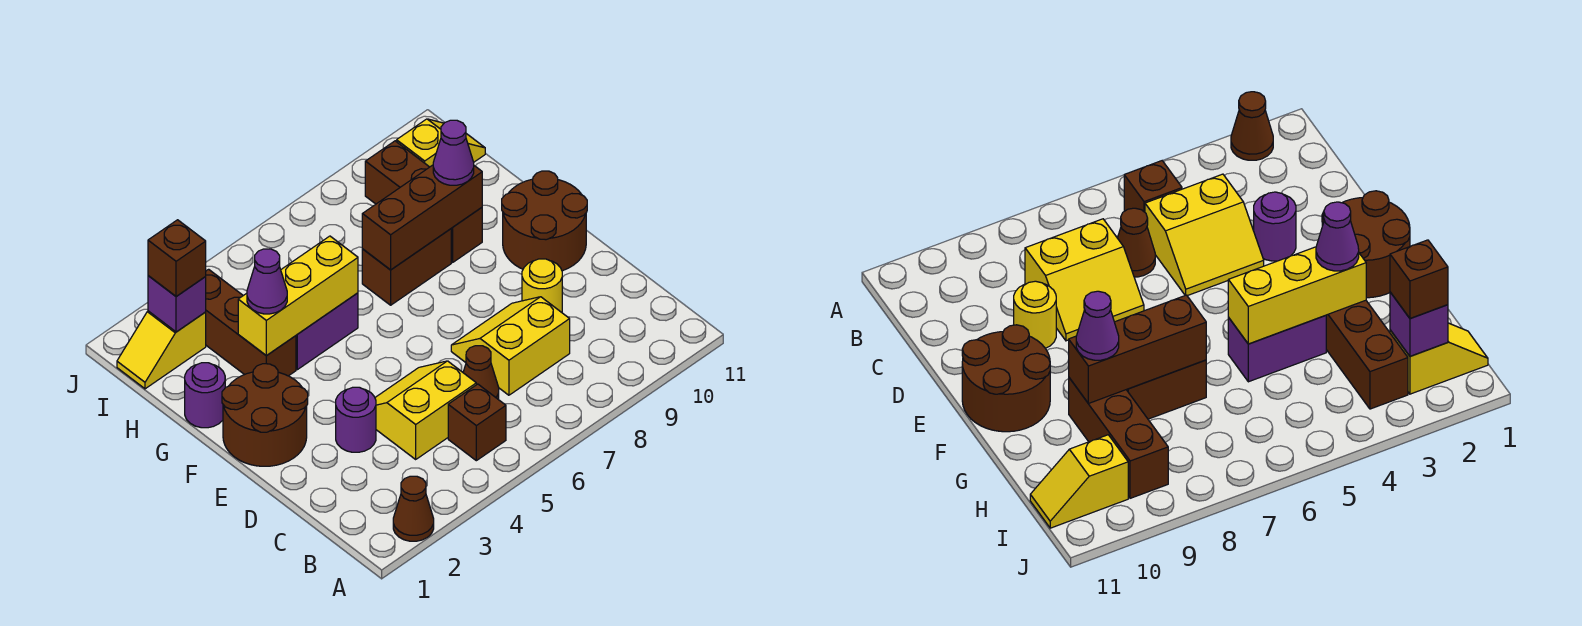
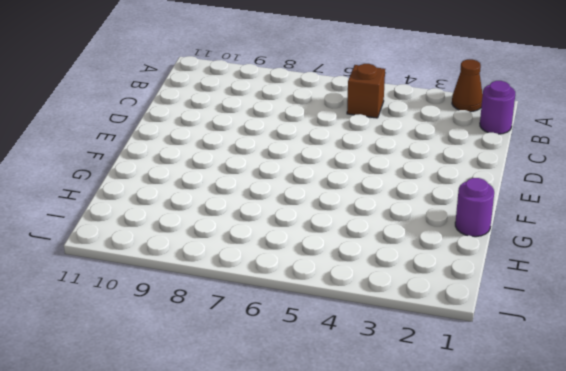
purple round brick B1 level 1 -> purple round brick D3 level 1
none -> yellow slope C4:D5 level 1 top C
none -> brown cone C6 level 1
none -> yellow slope C7:D8 level 1 top C

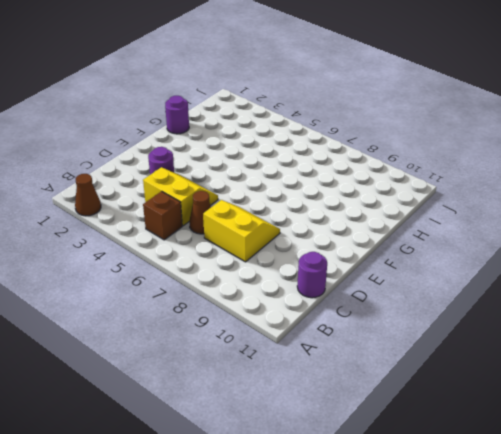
purple round brick C11 level 1 -> none
none -> yellow round brick D9 level 1
none -> brown round brick E1:F2 level 1
none -> brown round brick E10:F11 level 1

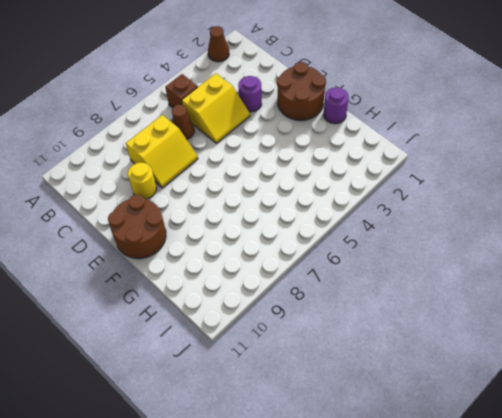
none -> brown brick G3:I3 level 1
none -> purple brick G4:G5 level 1
none -> brown brick G7:G8 level 1

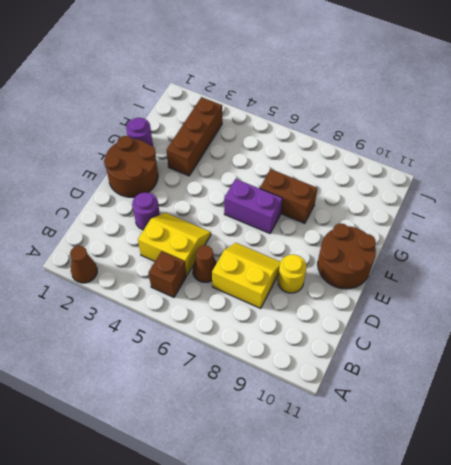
purple brick F6:F7 level 1 -> purple brick G4:G5 level 1
none -> brown brick G9:I9 level 1
none -> yellow slope I1:I2 level 1 top 2
none -> yellow slope I10:I11 level 1 top 10

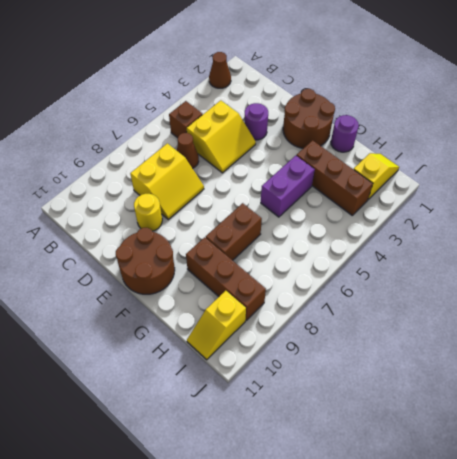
none -> yellow brick G3:G5 level 2
none -> brown brick G7:G9 level 2
none -> purple brick I2 level 2

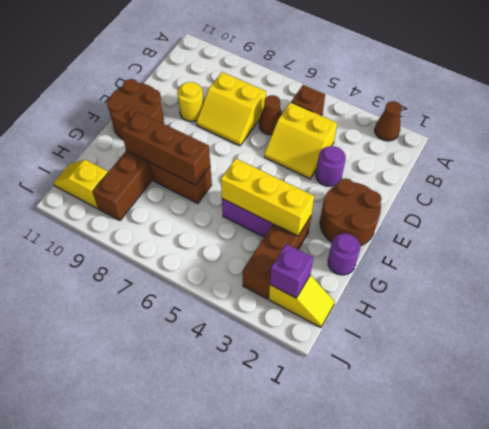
none -> purple cone G3 level 3
none -> purple cone G9 level 3
none -> brown brick I2 level 3

